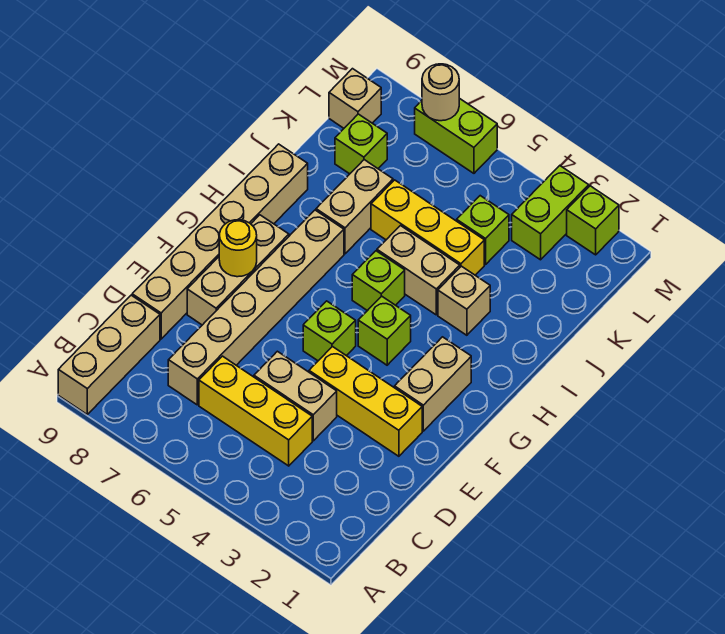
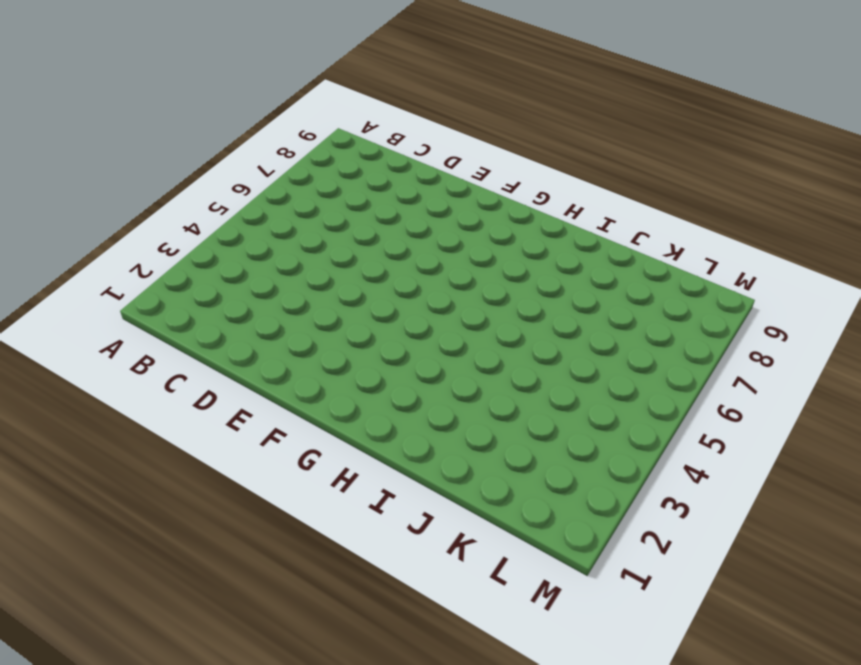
none -> tan brick A9:C9 level 1
none -> yellow brick C4:C6 level 1
none -> tan brick C7:H7 level 1

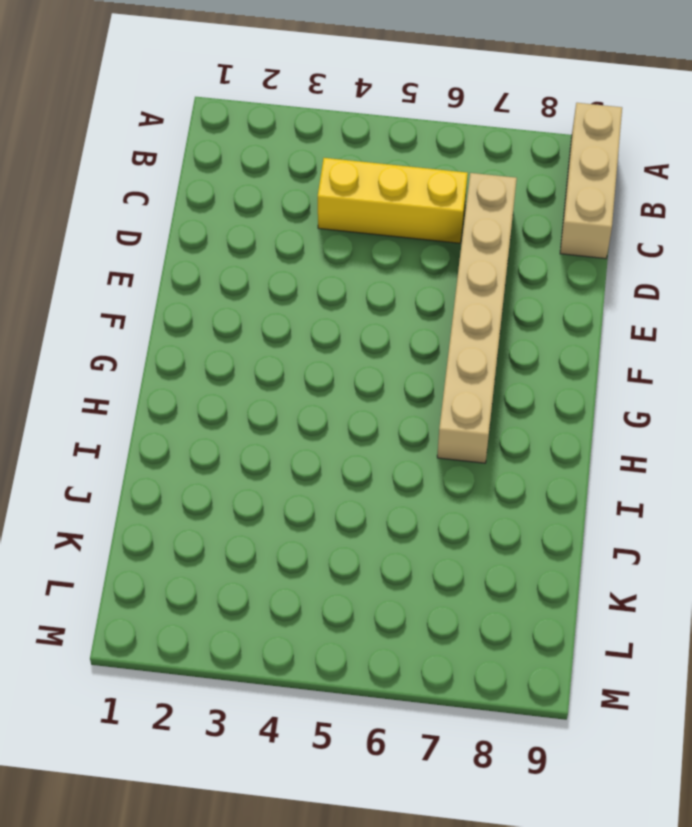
none -> tan brick D4:D5 level 1
none -> tan brick D9:I9 level 1
none -> yellow brick E2:E4 level 1

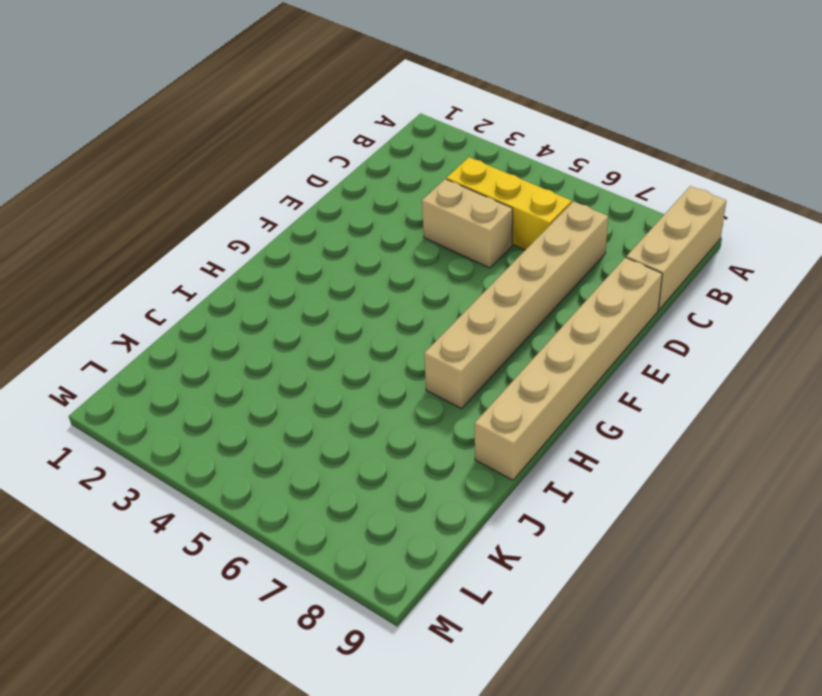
none -> yellow brick E2:E4 level 1
none -> tan brick E8:G8 level 1
none -> tan brick F2:G2 level 1

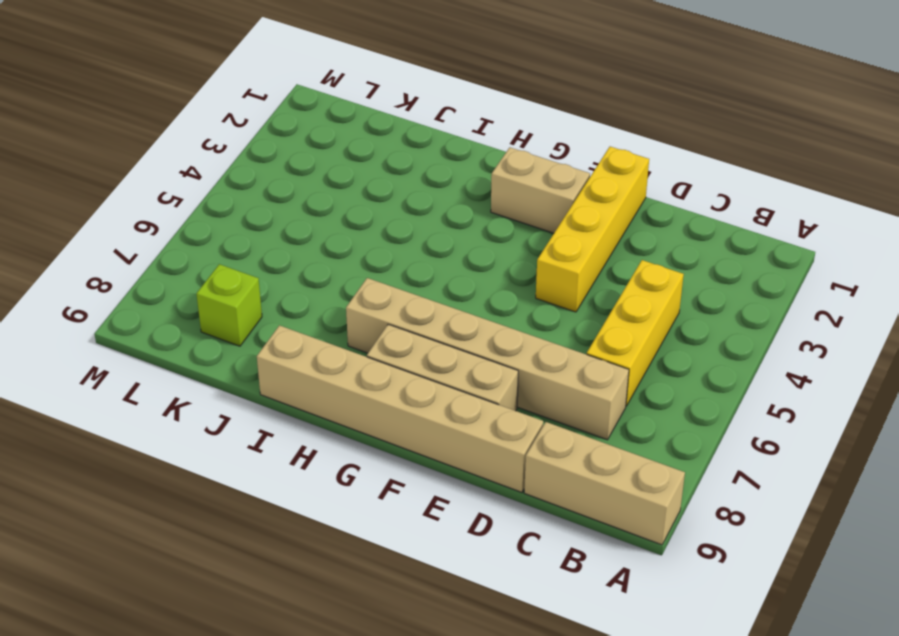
yellow brick E1:E4 level 1 -> yellow brick E2:E4 level 1
none -> tan brick D4:D5 level 1
none -> lime brick F5 level 1
none -> lime brick G4 level 1

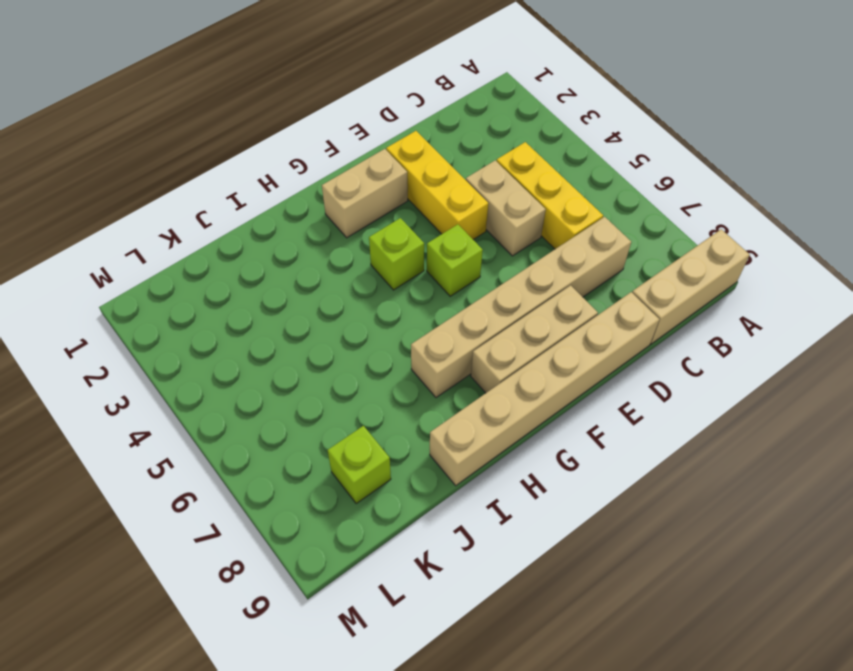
none -> lime brick H5 level 1
none -> tan brick I3 level 1
none -> tan brick I4:I5 level 1

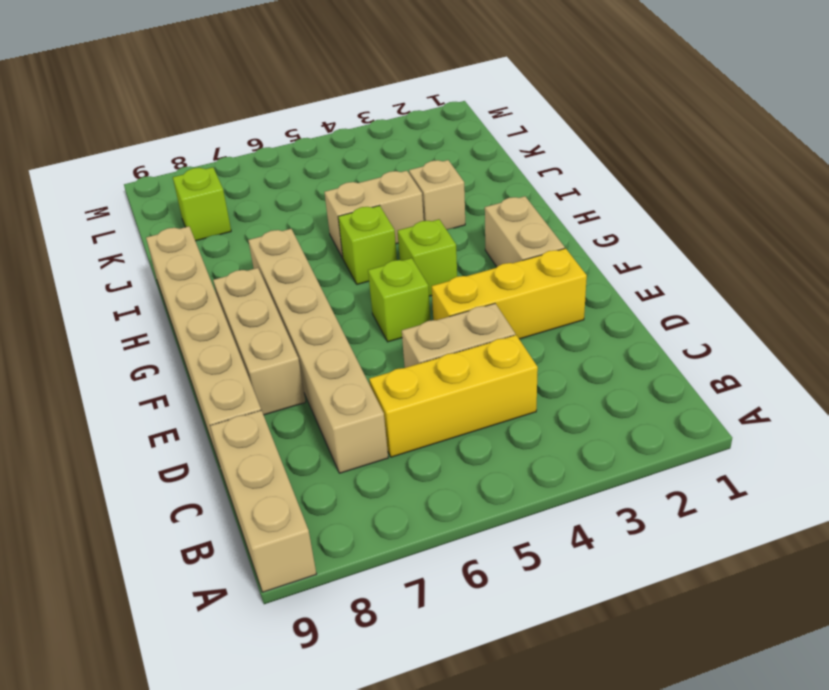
none -> tan brick I7:J7 level 1
none -> yellow brick J4:J6 level 1
none -> lime brick K4 level 1

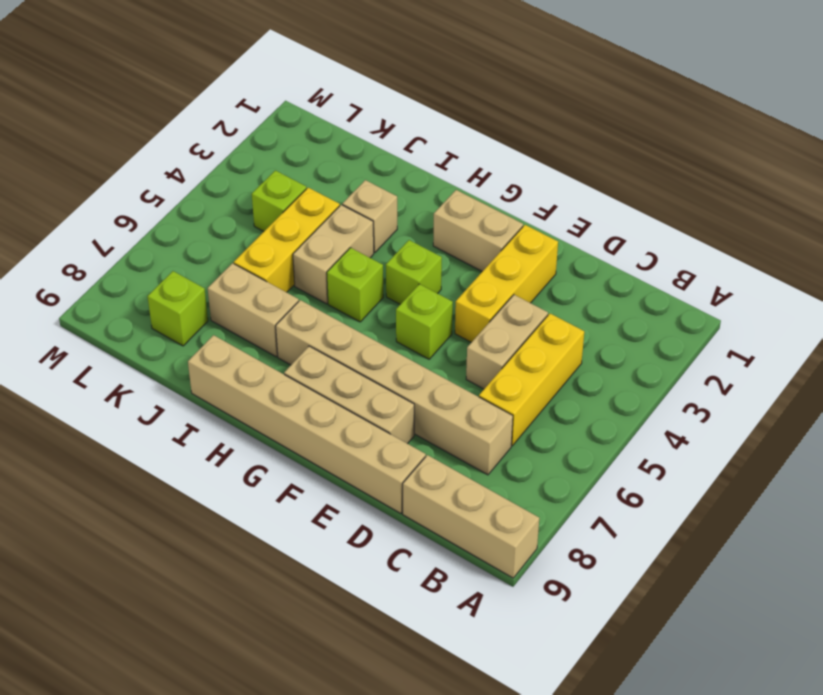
none -> lime brick L3:M3 level 1
none -> tan brick L9 level 1
none -> lime brick M2 level 1

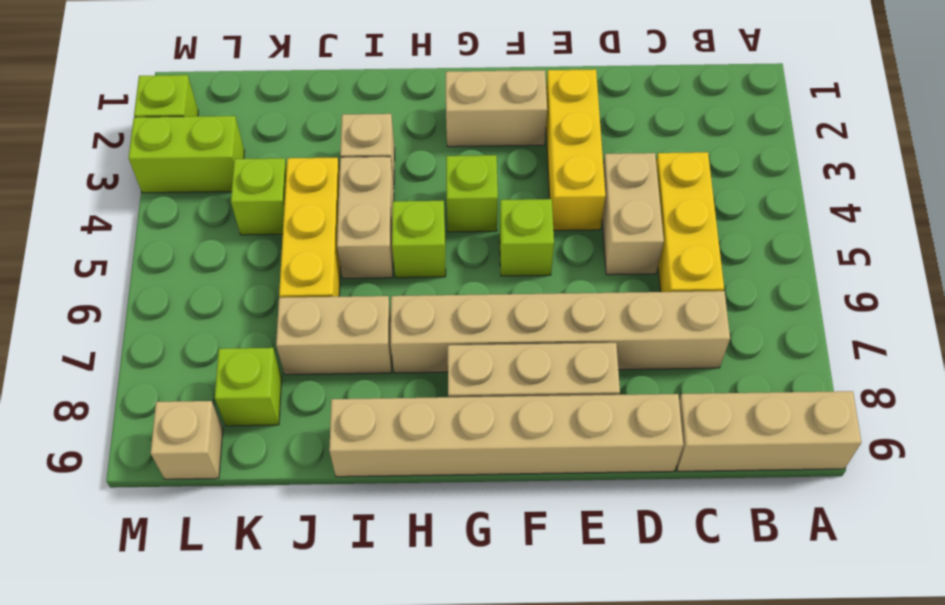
none -> lime brick M6:M7 level 1
none -> yellow round brick F8 level 2
none -> tan round brick M7 level 2

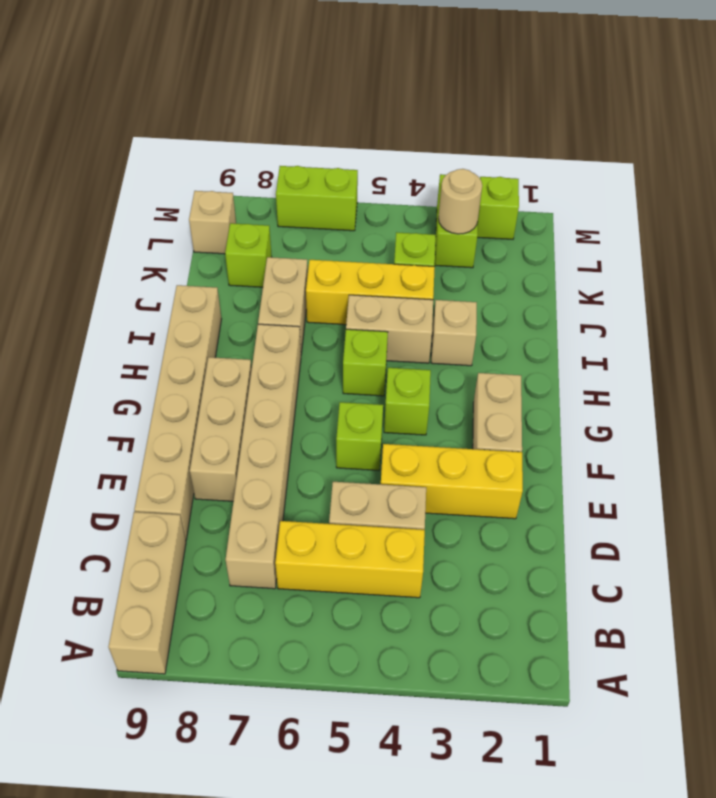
tan round brick L3 level 2 -> tan round brick M7 level 2
none -> yellow round brick F8 level 2

